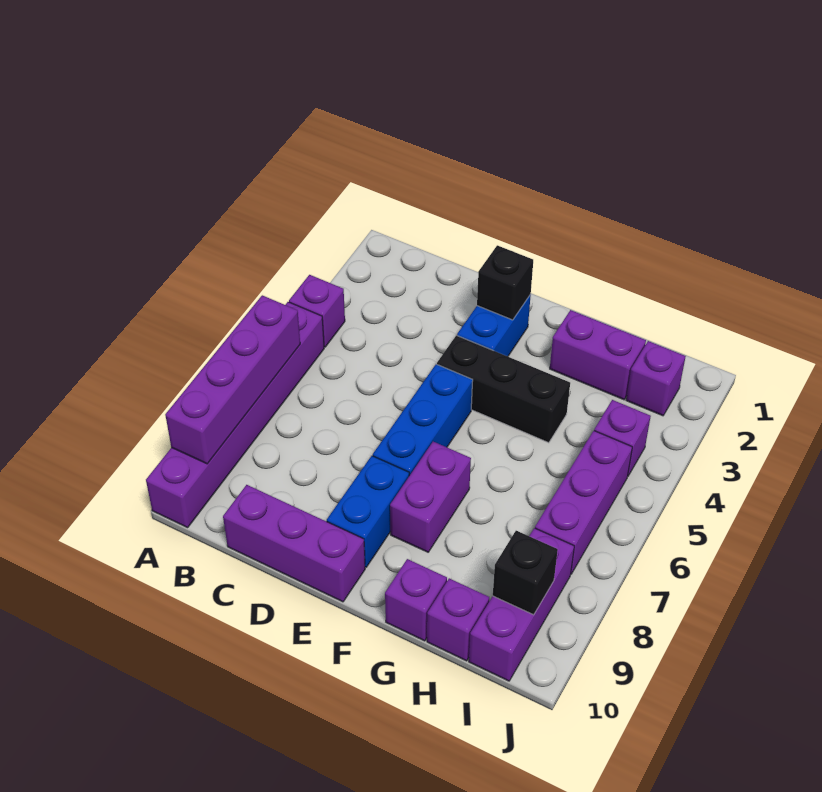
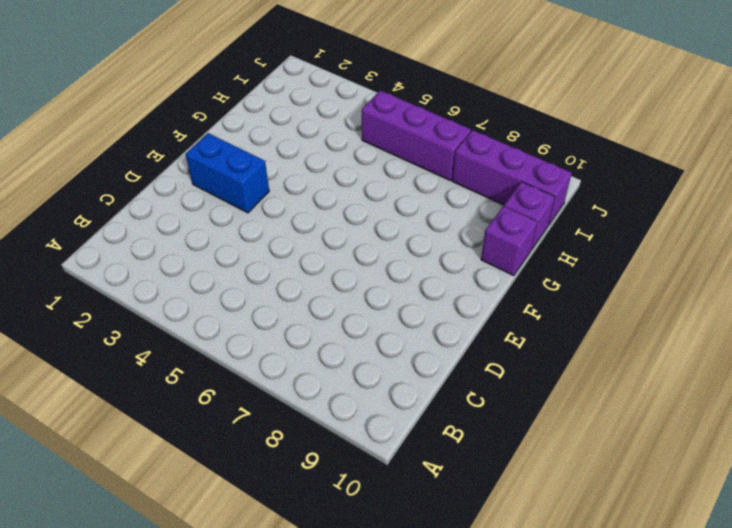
none -> purple brick A4 level 1
none -> purple brick A5:A10 level 1
none -> purple brick C10:E10 level 1

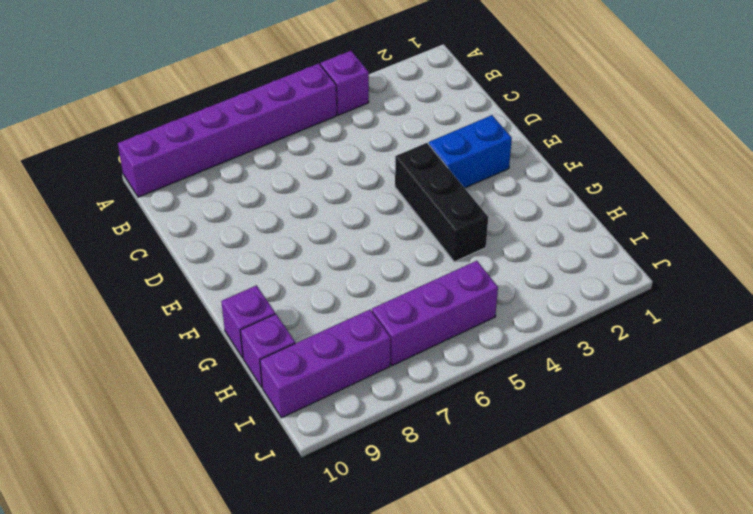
none -> purple brick C10:E10 level 1
none -> blue brick E5:E7 level 1
none -> blue brick E8:E9 level 1

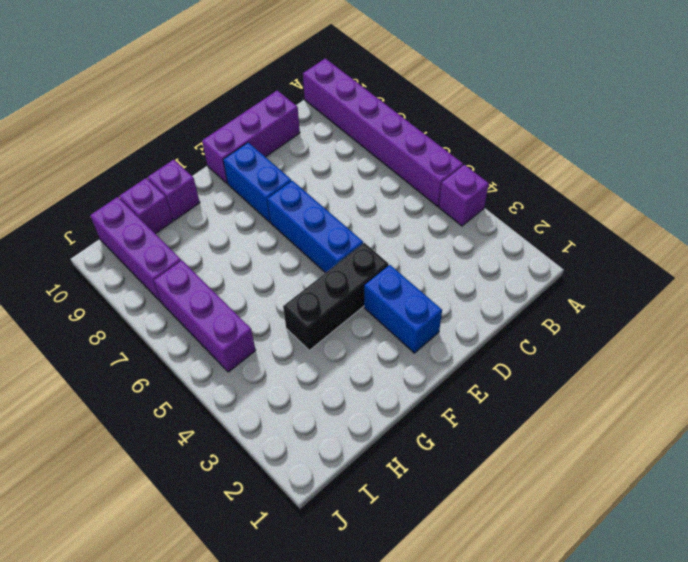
none -> purple brick F7:F8 level 1
none -> purple brick G2:H2 level 1
none -> purple brick I2 level 1

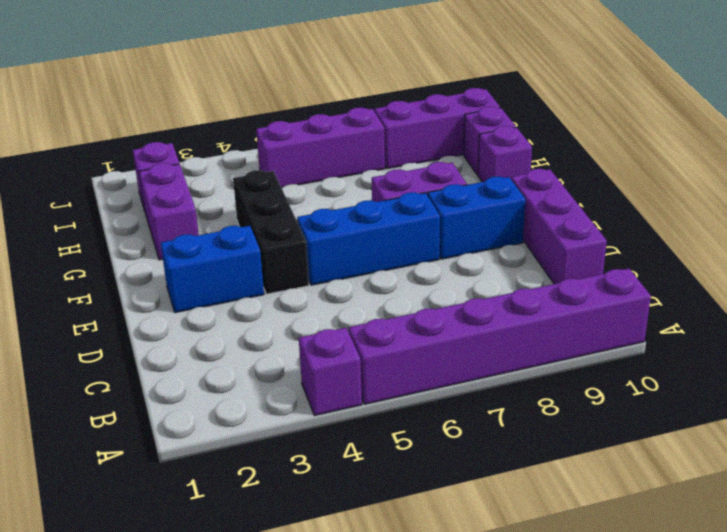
none -> purple brick I4 level 1
none -> purple brick A6:A9 level 2
none -> black brick E2 level 2

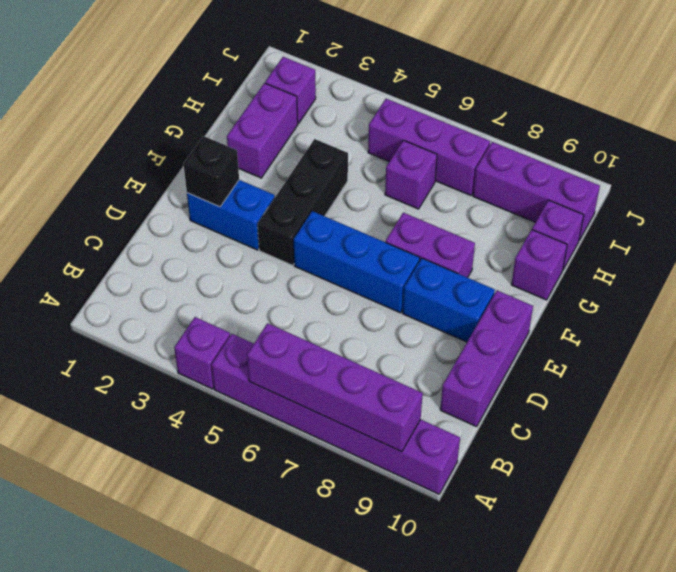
purple brick H6 level 1 -> purple brick I4 level 1
none -> black brick I9 level 2

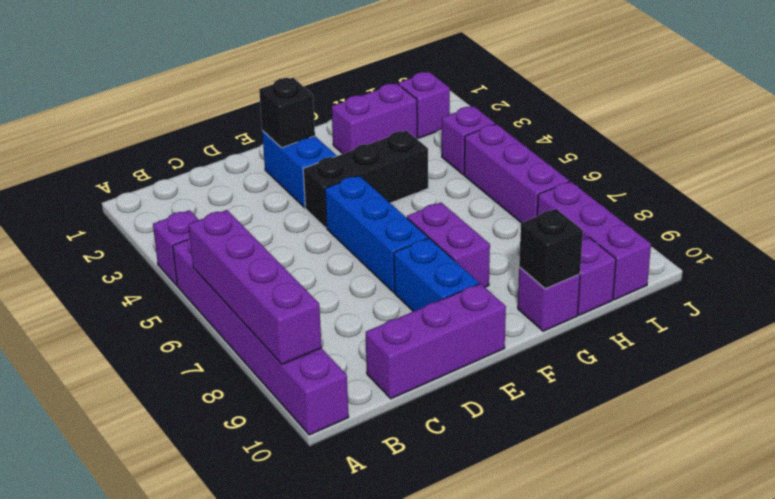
black brick G10 level 2 -> black brick I9 level 2

